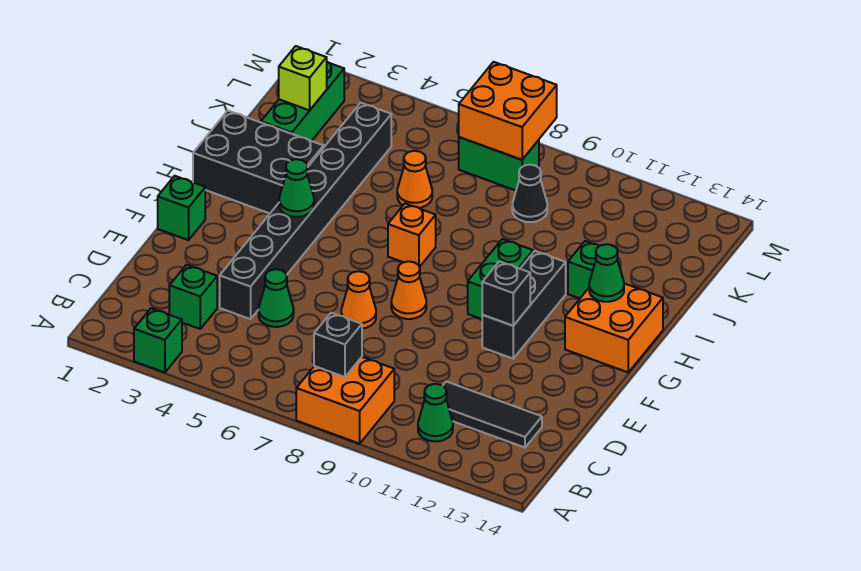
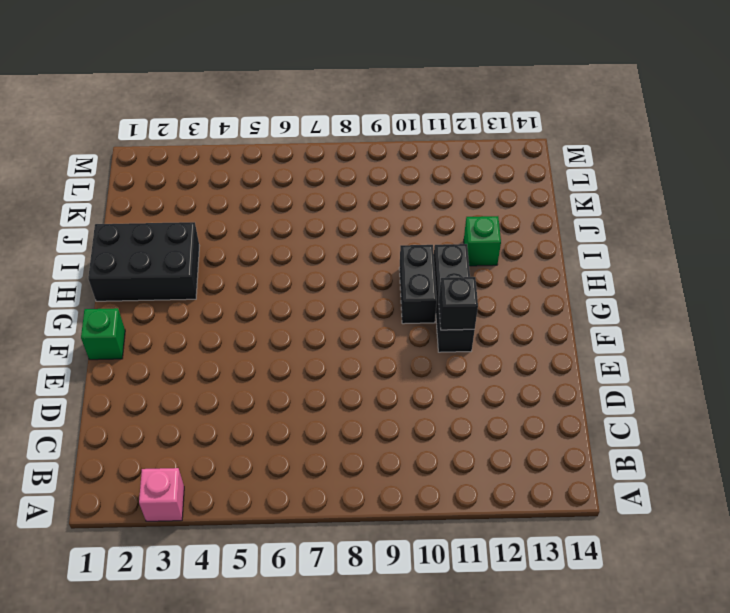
pink brick A3 level 1 -> green brick A3 level 1
black brick G10:H10 level 1 -> green brick G10:H10 level 1
none -> orange brick A8:B9 level 1
none -> green cone B11 level 1
none -> green brick C3 level 1

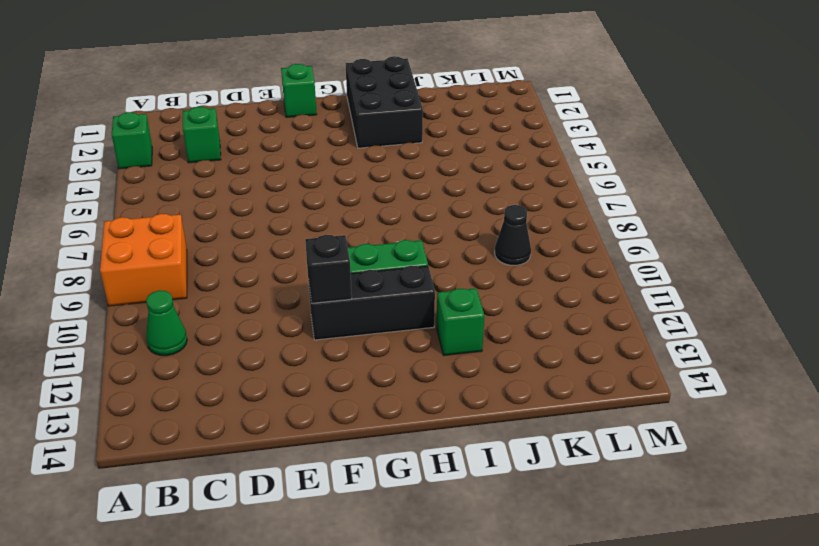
none -> black tile C11:C13 level 1
none -> black brick D4:K4 level 1
none -> green cone D5 level 1

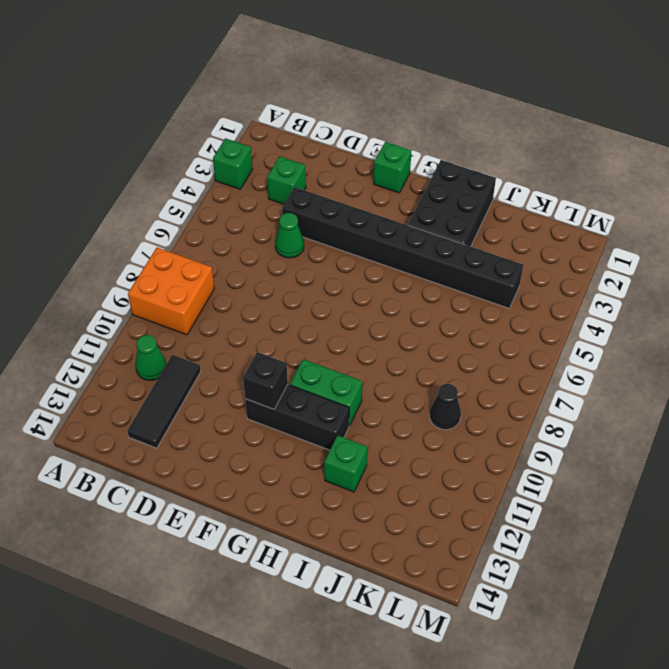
none -> orange cone E7 level 1
none -> orange cone F8 level 1
none -> orange brick G13:H14 level 1

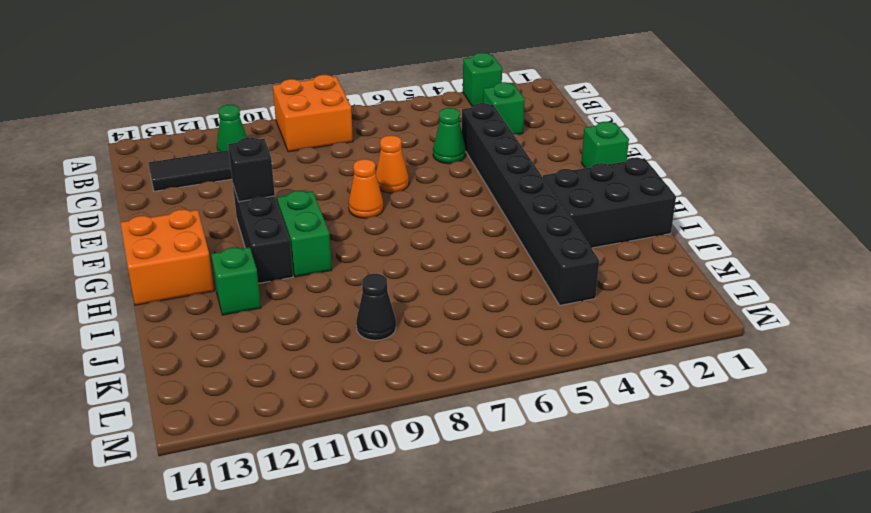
none -> orange brick H7 level 1
none -> green brick J2:L2 level 1
none -> orange cone J6 level 1

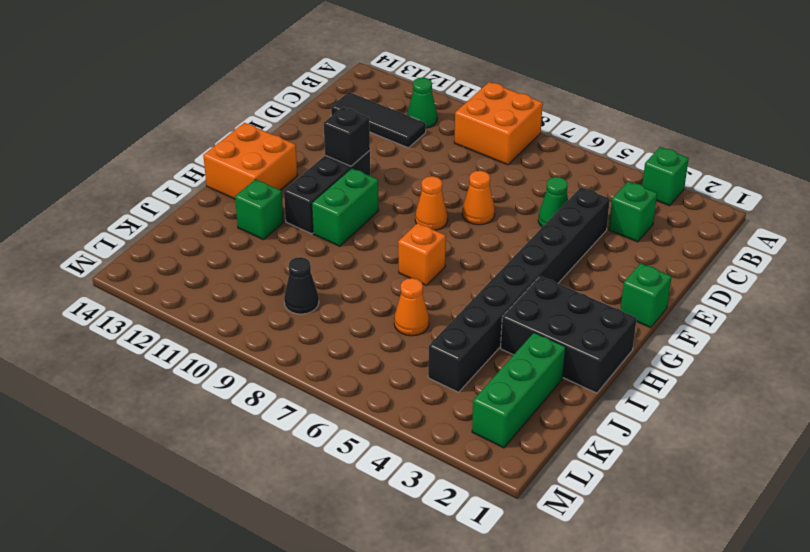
none -> green brick L7:L8 level 1
none -> black brick B8 level 2
none -> green cone G4 level 2

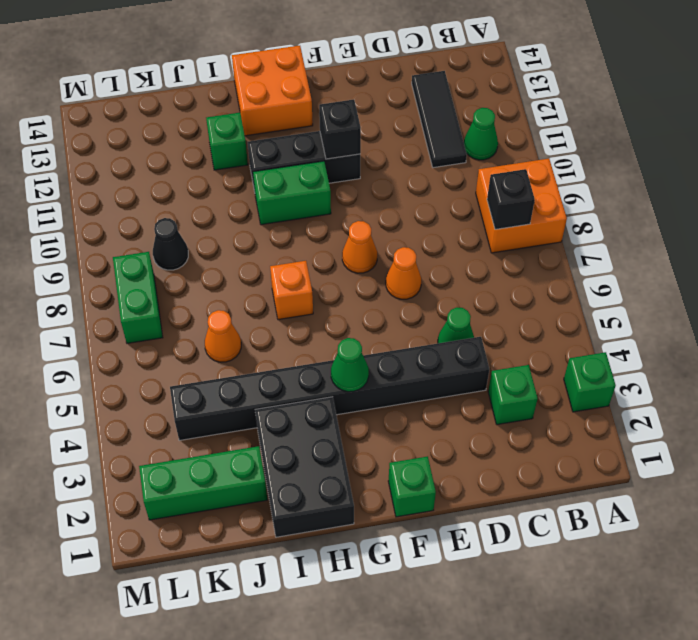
none -> green cone H13 level 2
none -> lime brick K2 level 2
none -> orange brick L7:M8 level 2

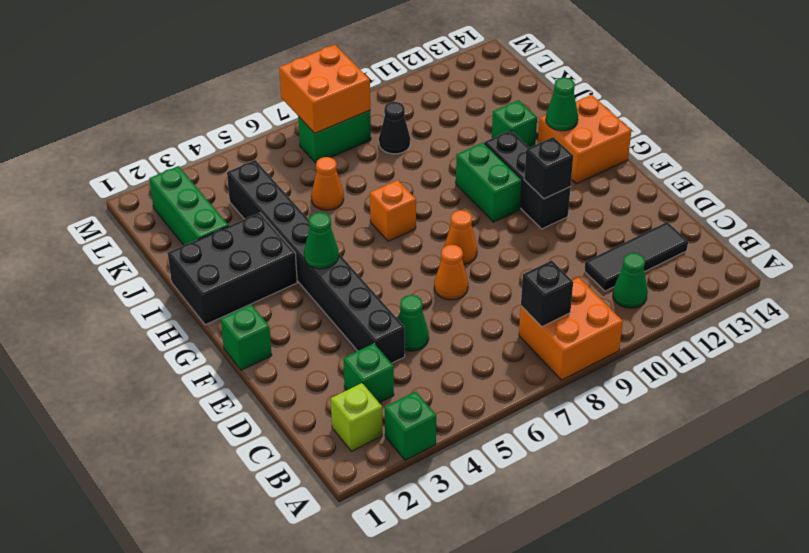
lime brick B2 level 1 -> lime brick K2 level 2

